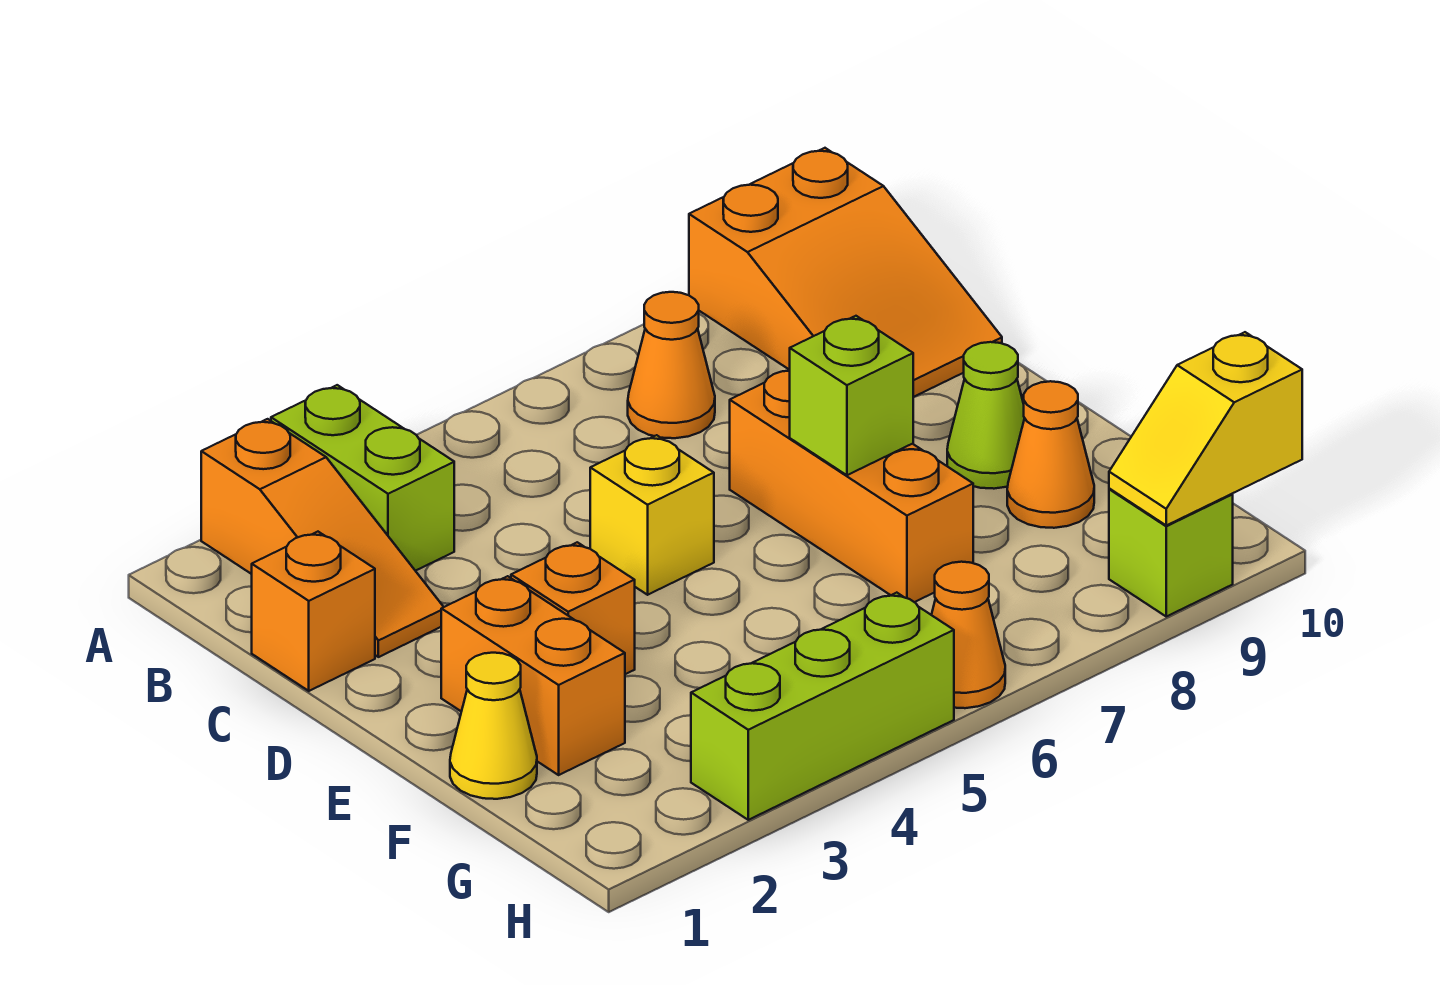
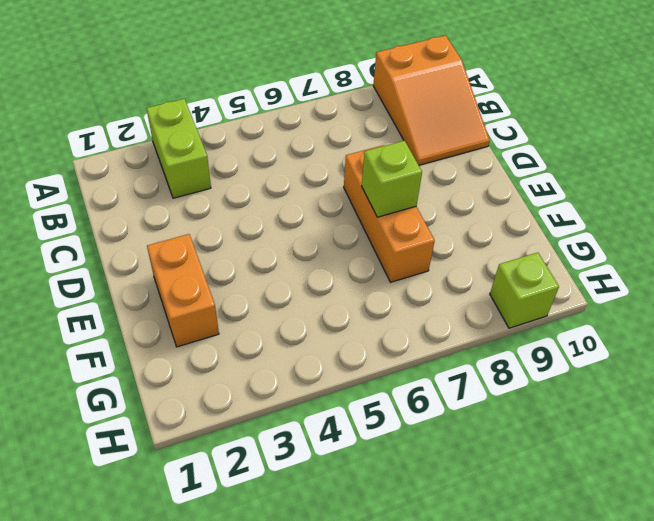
none -> orange slope A2:C2 level 1 top A
none -> orange cone B7 level 1
none -> orange brick C1 level 1

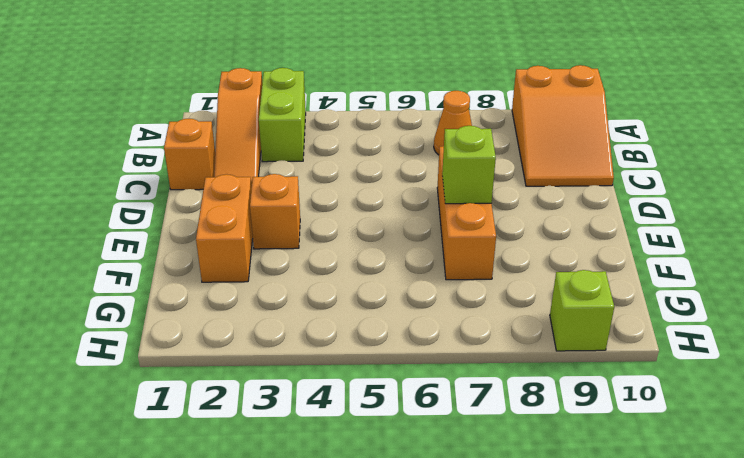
none -> yellow brick D5 level 1
none -> lime cone E9 level 1
none -> yellow cone F1 level 1

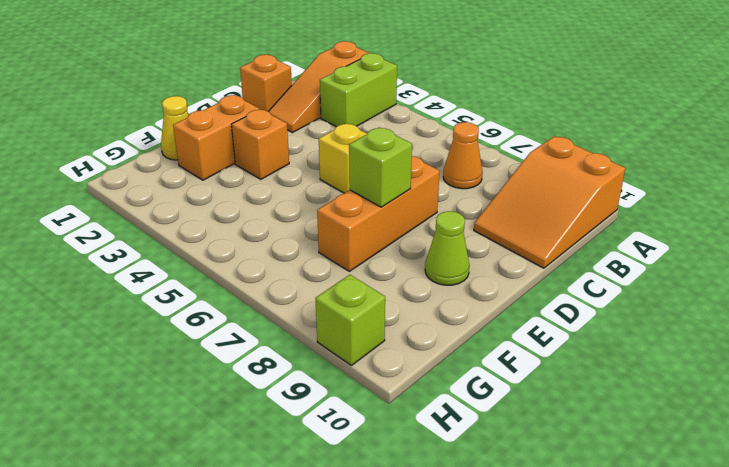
none -> orange cone F9 level 1
none -> lime brick H3:H5 level 1
none -> orange cone H6 level 1

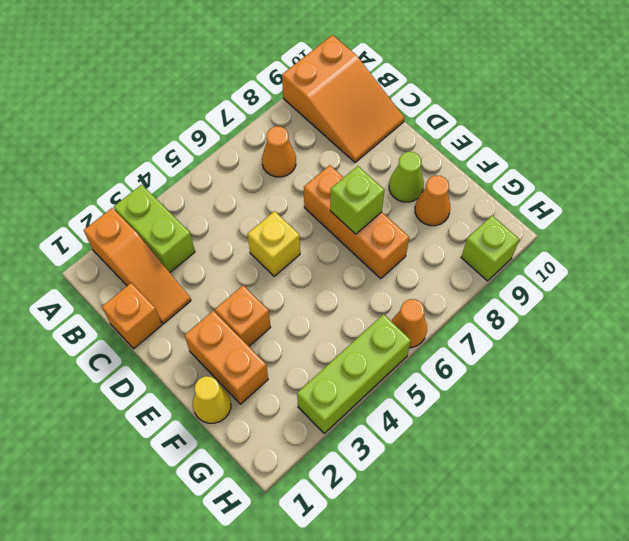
none -> yellow slope H9:H10 level 2 top 10

